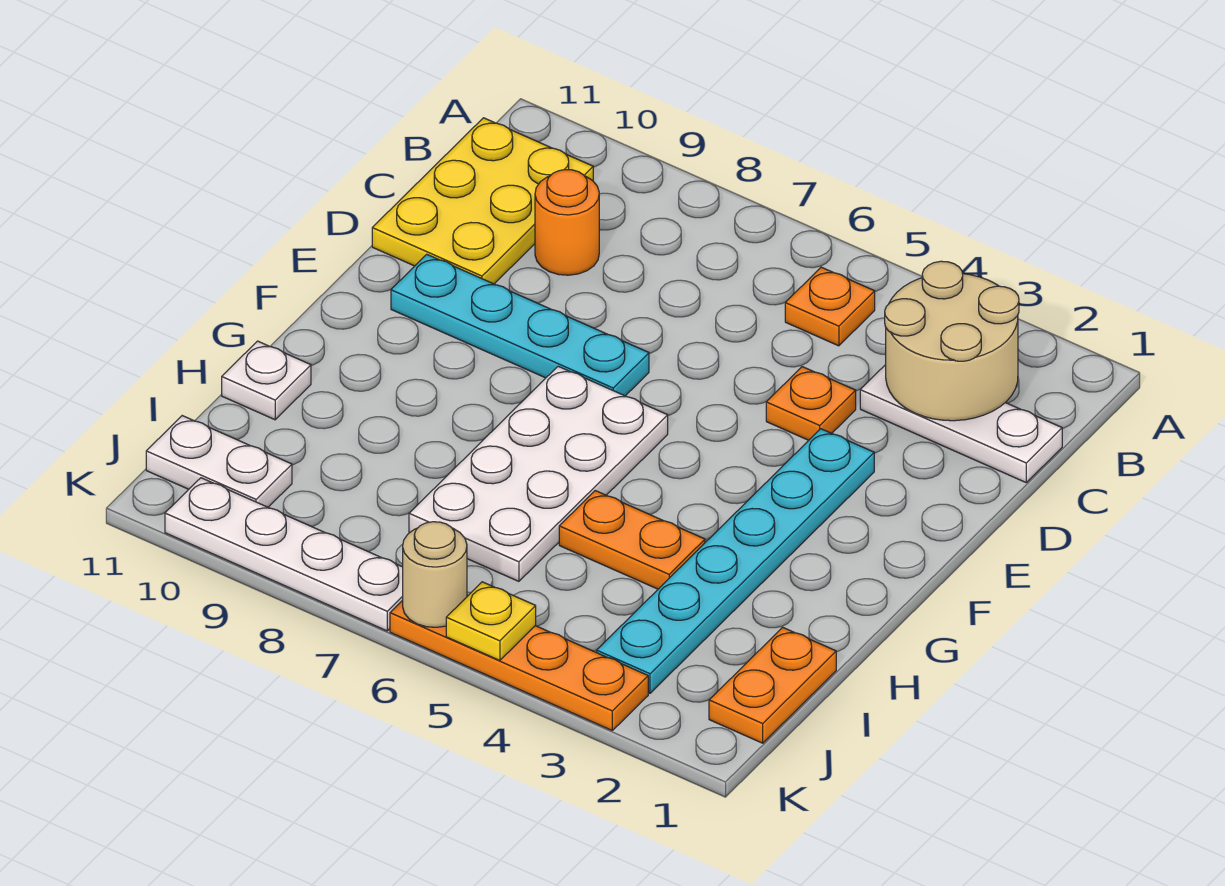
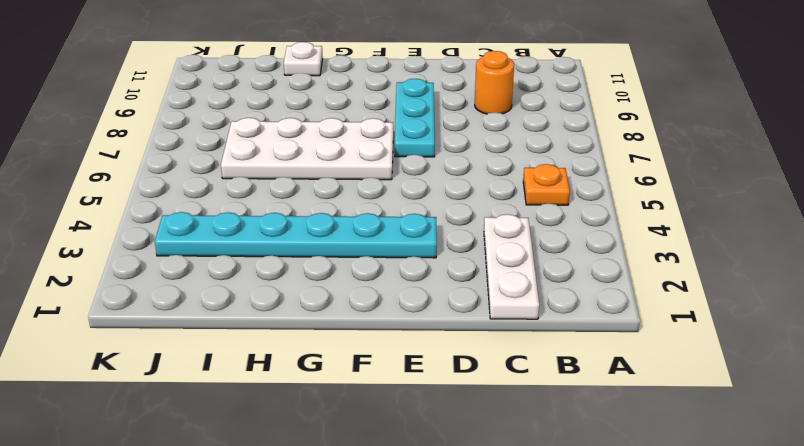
cyan plate E7:E9 level 1 -> cyan plate E7:E10 level 1
none -> yellow plate B10:D11 level 1
none -> orange plate D4 level 1
none -> orange plate H4:H5 level 1

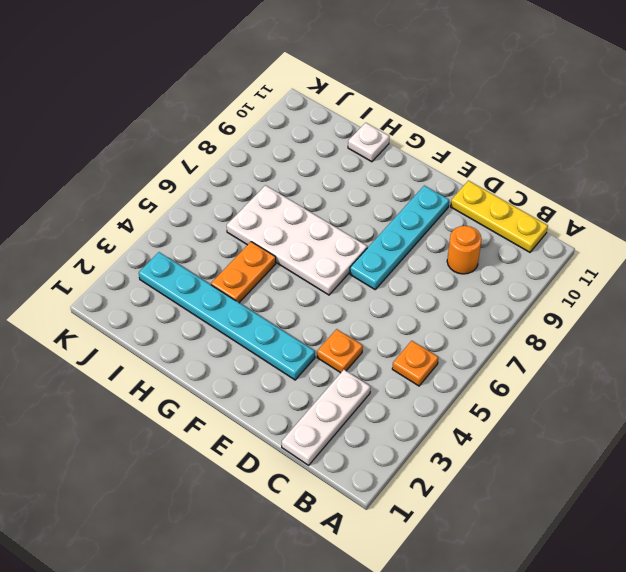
yellow plate B11:D11 level 1 -> yellow plate B10:D11 level 1
none -> orange plate I1:J1 level 1
none -> white plate J10:J11 level 1
none -> orange plate K3:K6 level 1

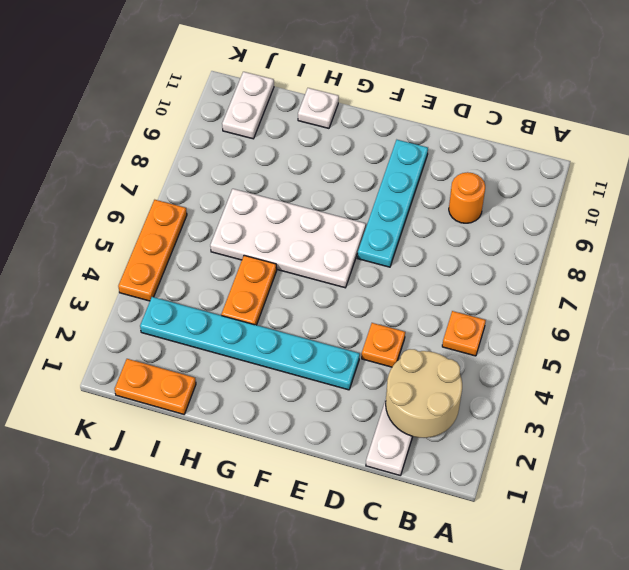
orange plate K4:K6 level 1 -> orange plate K3:K6 level 1
none -> yellow plate B10:D11 level 1
none -> white plate K7:K10 level 1
none -> yellow plate K5 level 2

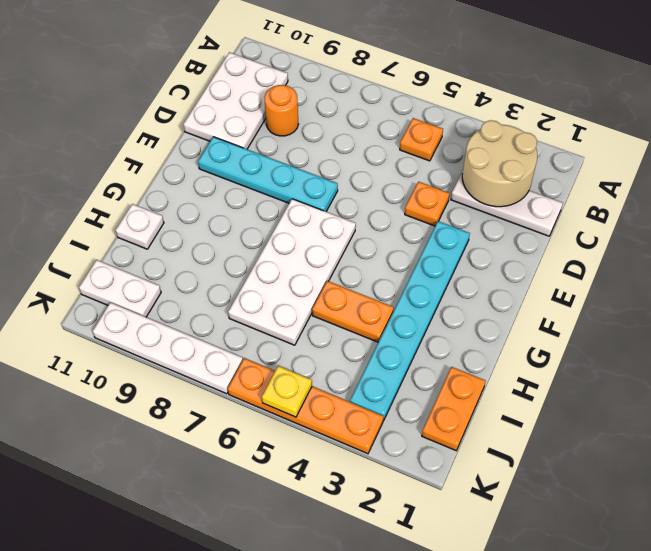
white plate B10:D11 level 1 -> yellow plate B10:D11 level 1
none -> tan round brick K6 level 2

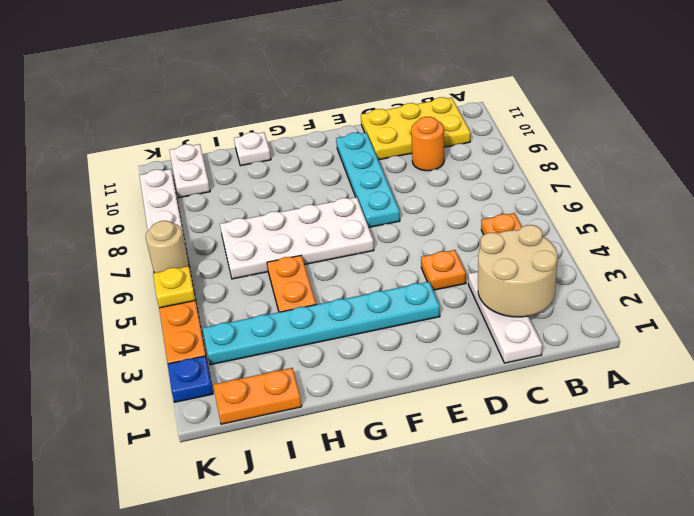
blue plate K2 level 1 -> none

